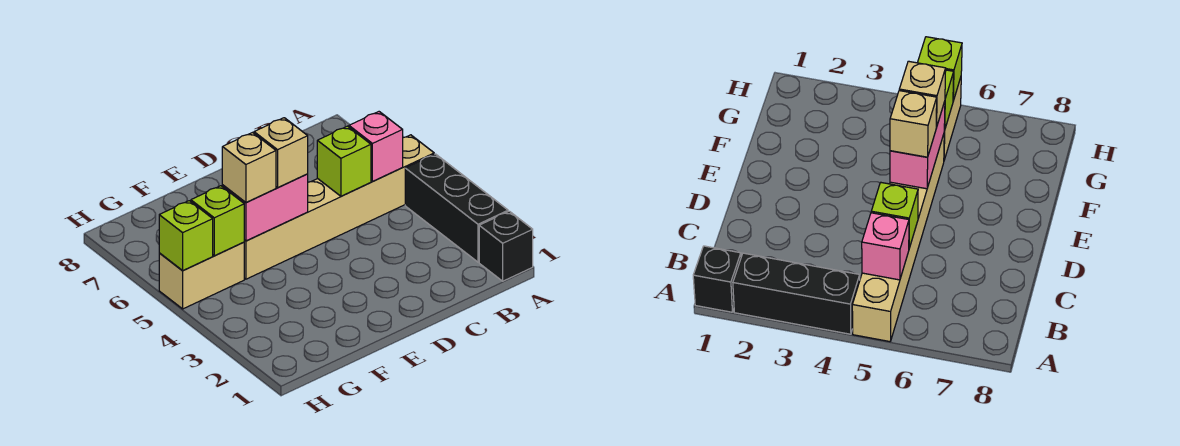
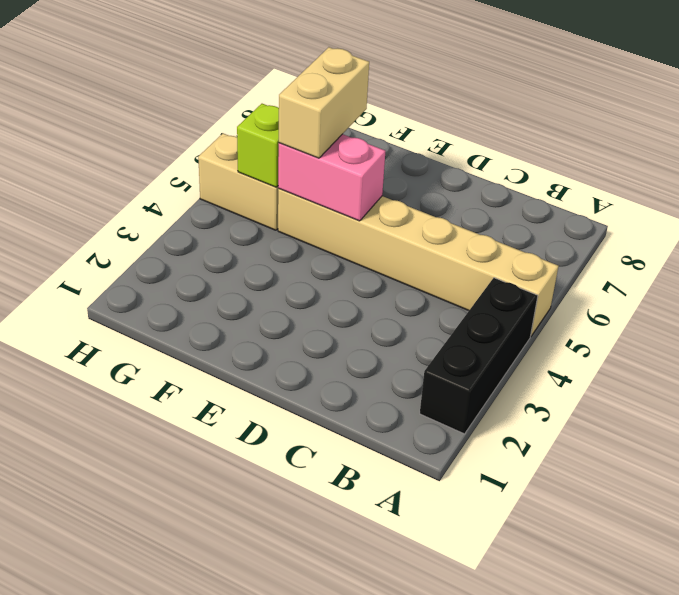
tan brick F5:F6 level 3 -> tan brick F5 level 3
none -> black brick A1 level 1
none -> pink brick B5 level 2

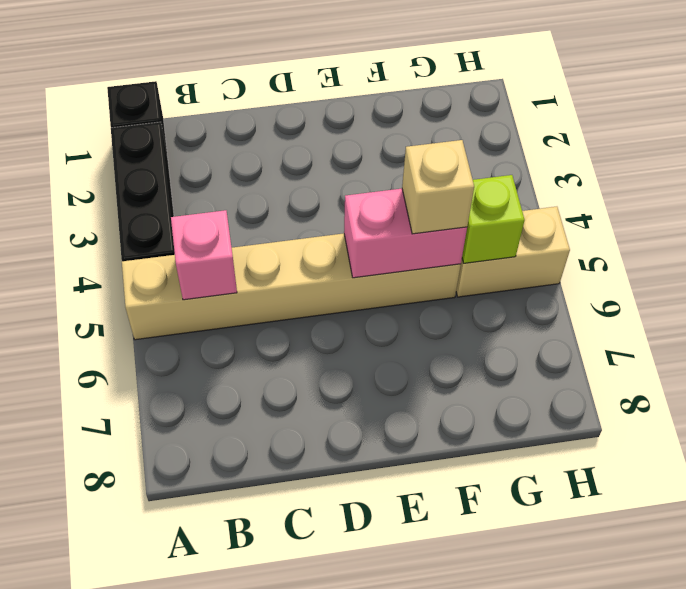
none -> lime brick C5 level 2
none -> lime brick H5 level 2

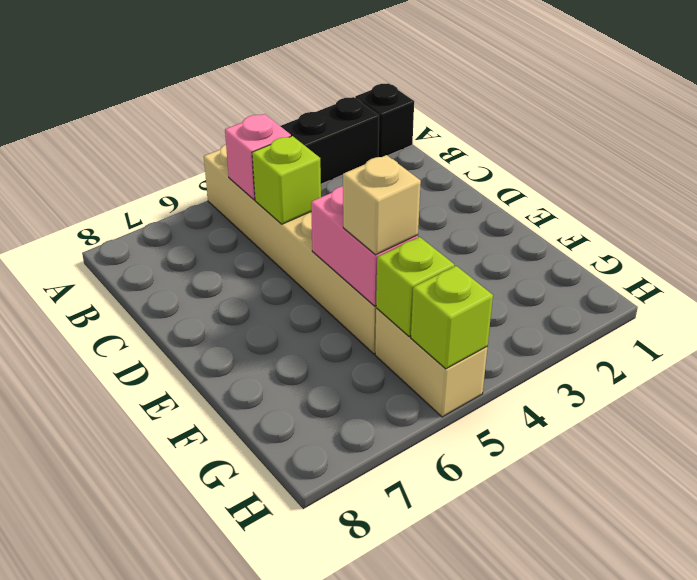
none -> tan brick E5 level 3

